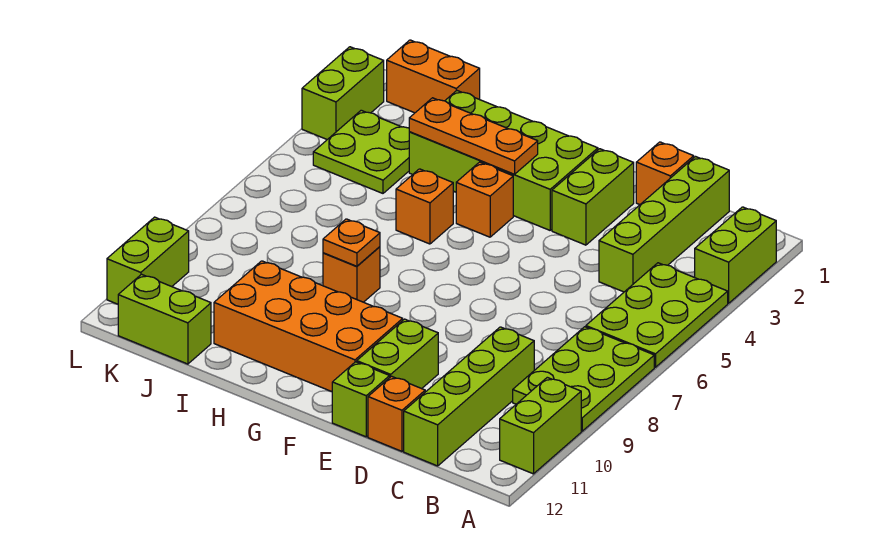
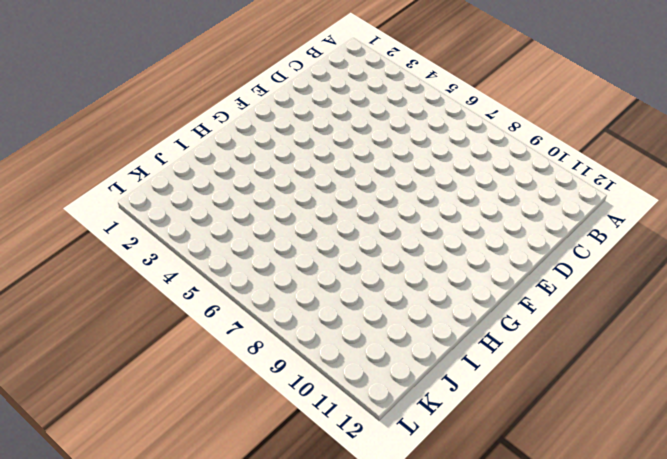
none -> lime brick A2:A3 level 1
none -> lime plate A4:B6 level 1
none -> lime plate A7:B9 level 1

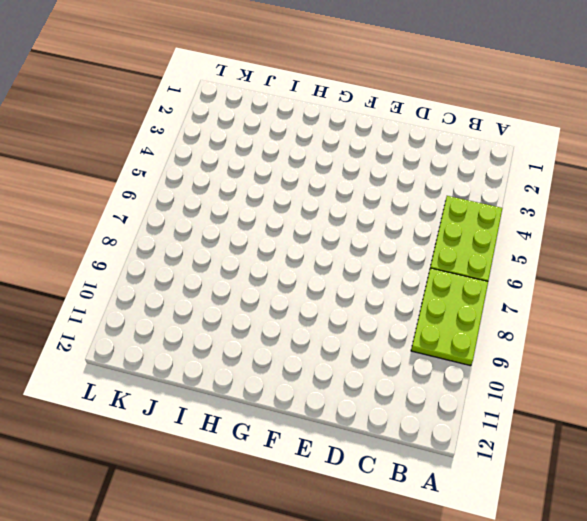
none -> lime brick A2:A3 level 1
none -> lime brick A10:A11 level 1
none -> lime brick C1:C4 level 1

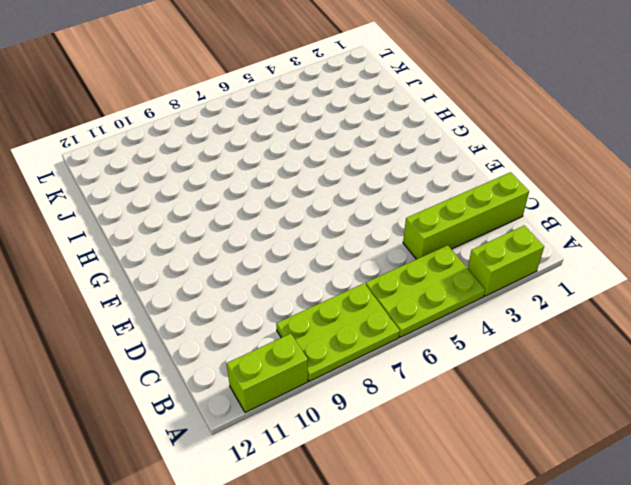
none -> lime brick C9:C12 level 1
none -> orange brick D1 level 1
none -> orange brick D12 level 1

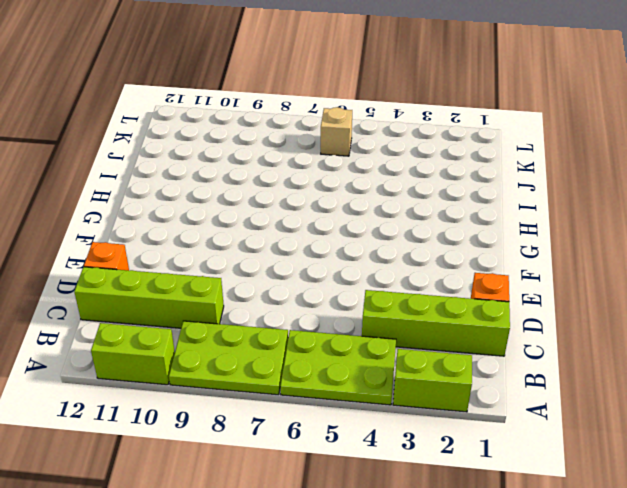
tan brick K6 level 1 -> none
none -> lime brick E2:E3 level 1
none -> lime brick E10:E11 level 1
none -> lime brick E12 level 1

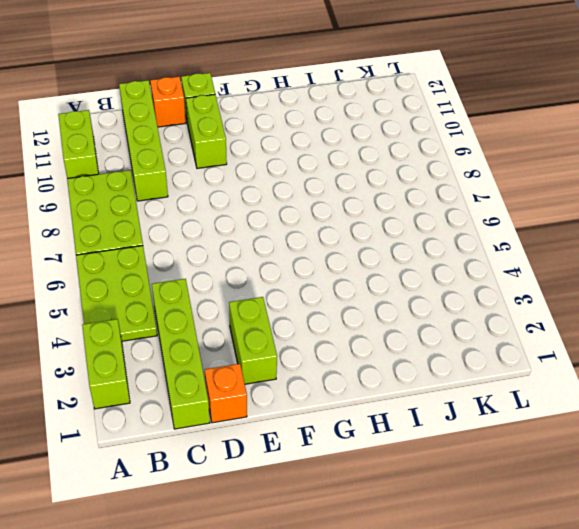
none -> lime brick F2:I3 level 1
none -> orange brick F10:I11 level 1
none -> orange brick G4 level 1

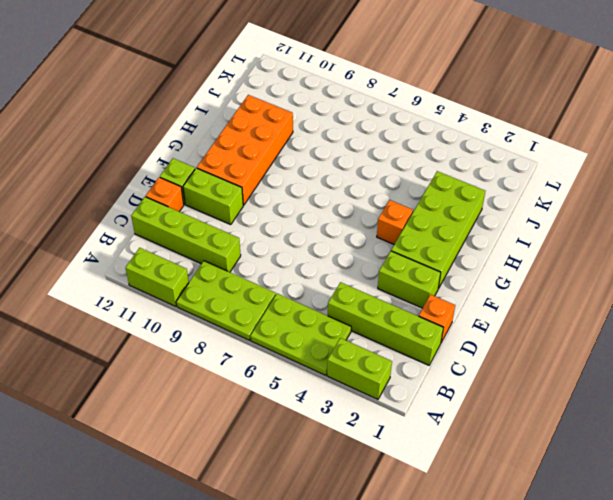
none -> orange brick H5 level 1
none -> orange brick H8 level 1
none -> orange brick J1:K1 level 1

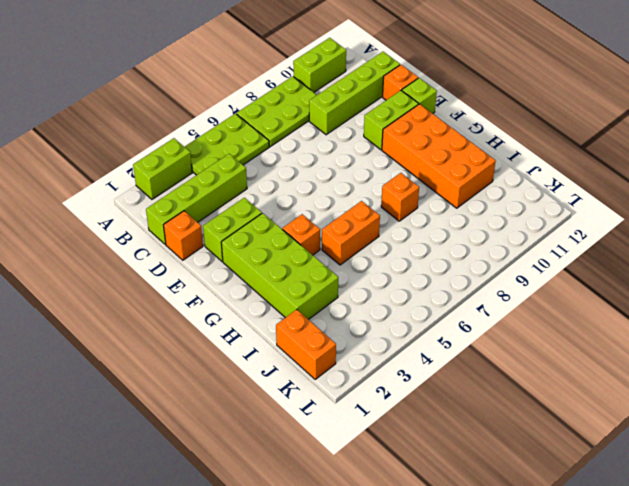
orange brick H5:H6 level 1 -> orange brick H5 level 1
none -> lime plate J3:K4 level 1
none -> lime brick J12:K12 level 1
none -> lime brick L2:L3 level 1

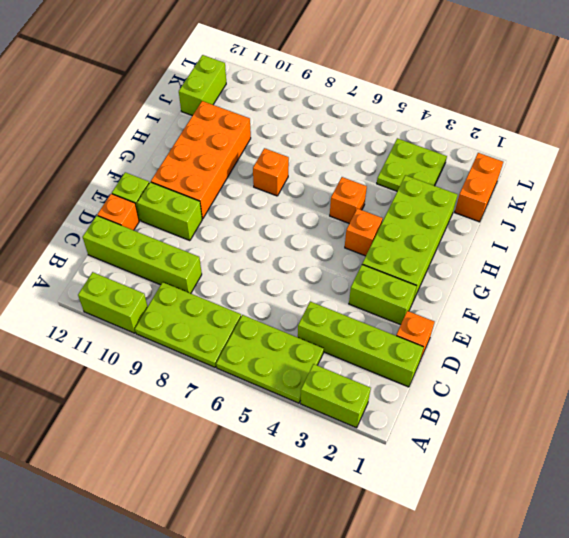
none -> lime brick L2:L3 level 1
none -> lime brick L10:L11 level 1
none -> orange plate G3:I3 level 2

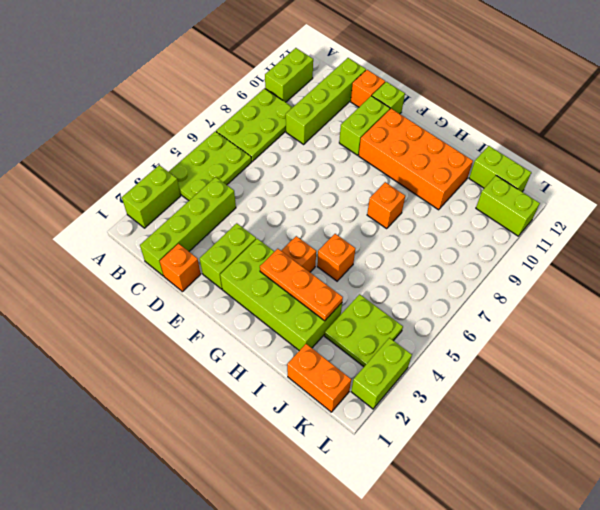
lime brick K11:L11 level 1 -> lime brick L10:L11 level 1
none -> orange plate H8 level 2

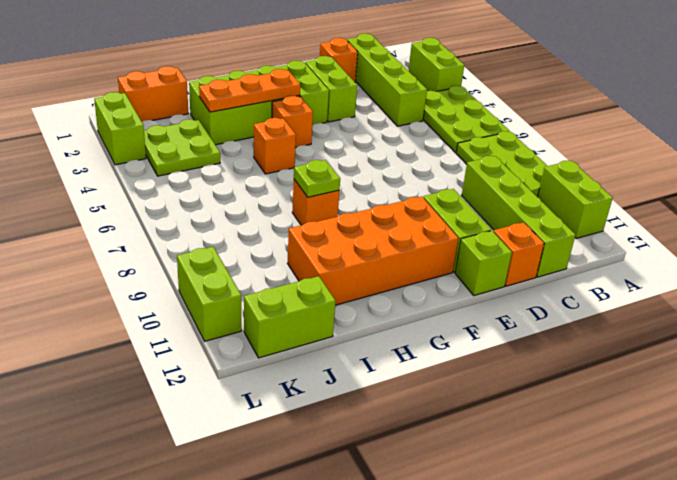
lime plate H8 level 2 -> orange plate H8 level 2

